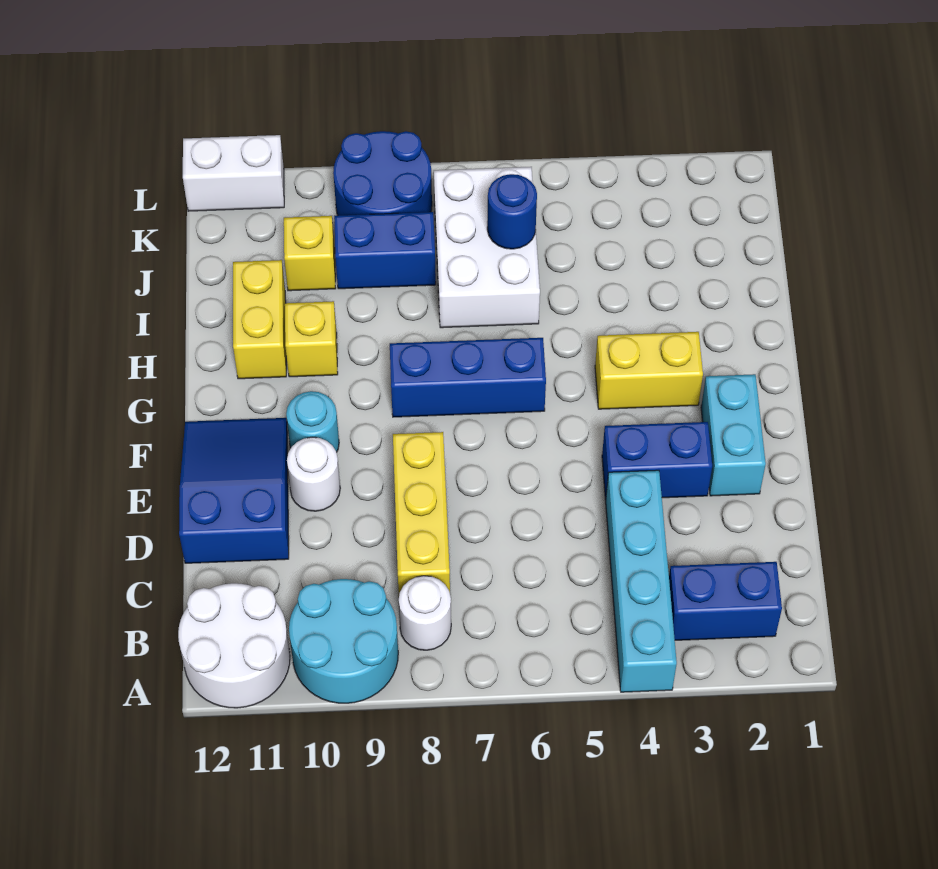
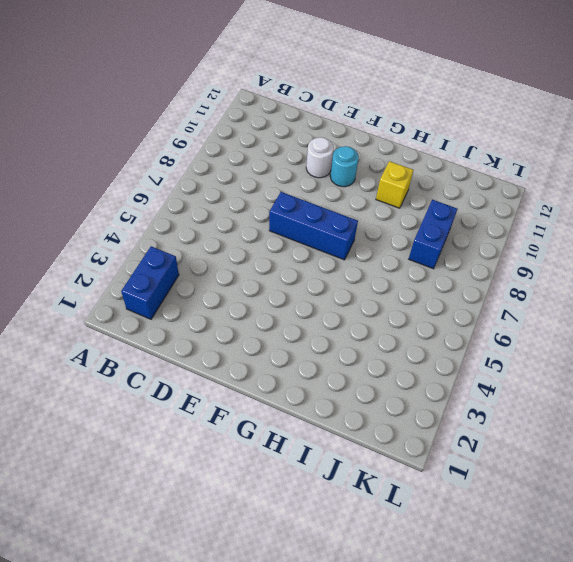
blue brick E7:G7 level 1 -> blue brick G6:G8 level 1
none -> cyan brick A4:D4 level 1
none -> cyan round brick A9:B10 level 1
none -> white round brick A11:B12 level 1

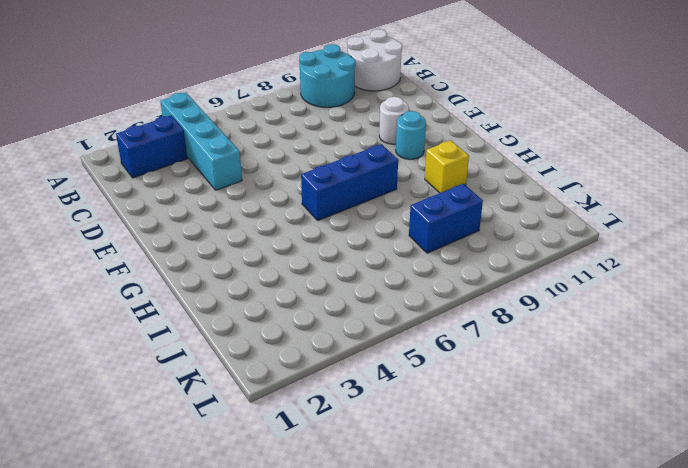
none -> white round brick B8 level 1
none -> yellow brick C8:E8 level 1
none -> blue slope D11:F12 level 1 top D

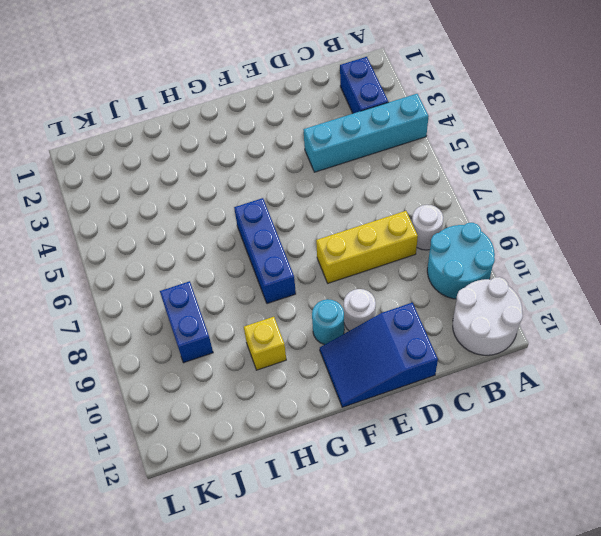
none -> cyan brick E2:F2 level 1
none -> blue brick E3:E4 level 1
none -> yellow brick G3:G4 level 1

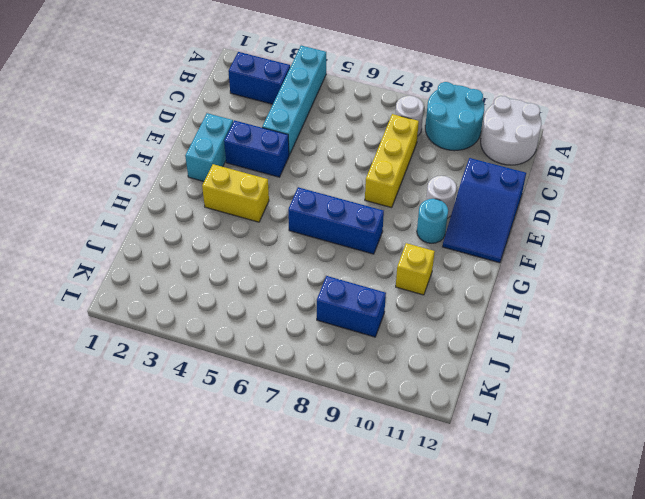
none -> yellow brick H11:I11 level 1
none -> white brick I6:K7 level 1
none -> yellow brick J10 level 1

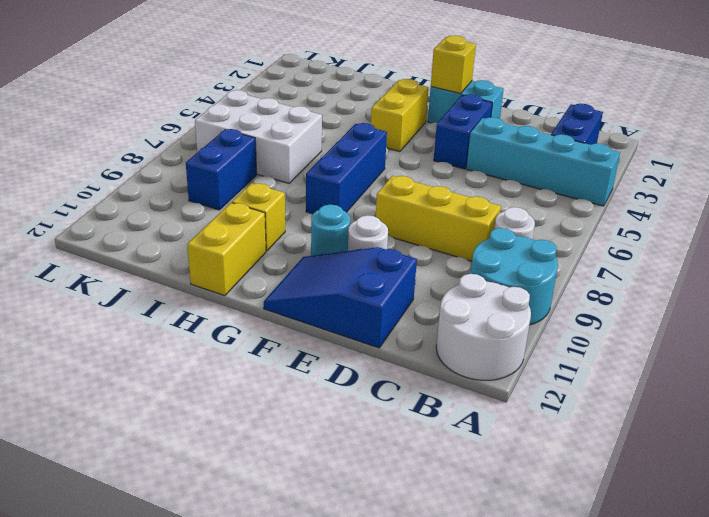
yellow brick F2 level 2 -> yellow brick J10 level 1
yellow brick H11:H12 level 1 -> yellow brick H11:I11 level 1
none -> blue round brick K8:L9 level 1
none -> white brick L11:L12 level 1
none -> blue round brick J6 level 2

